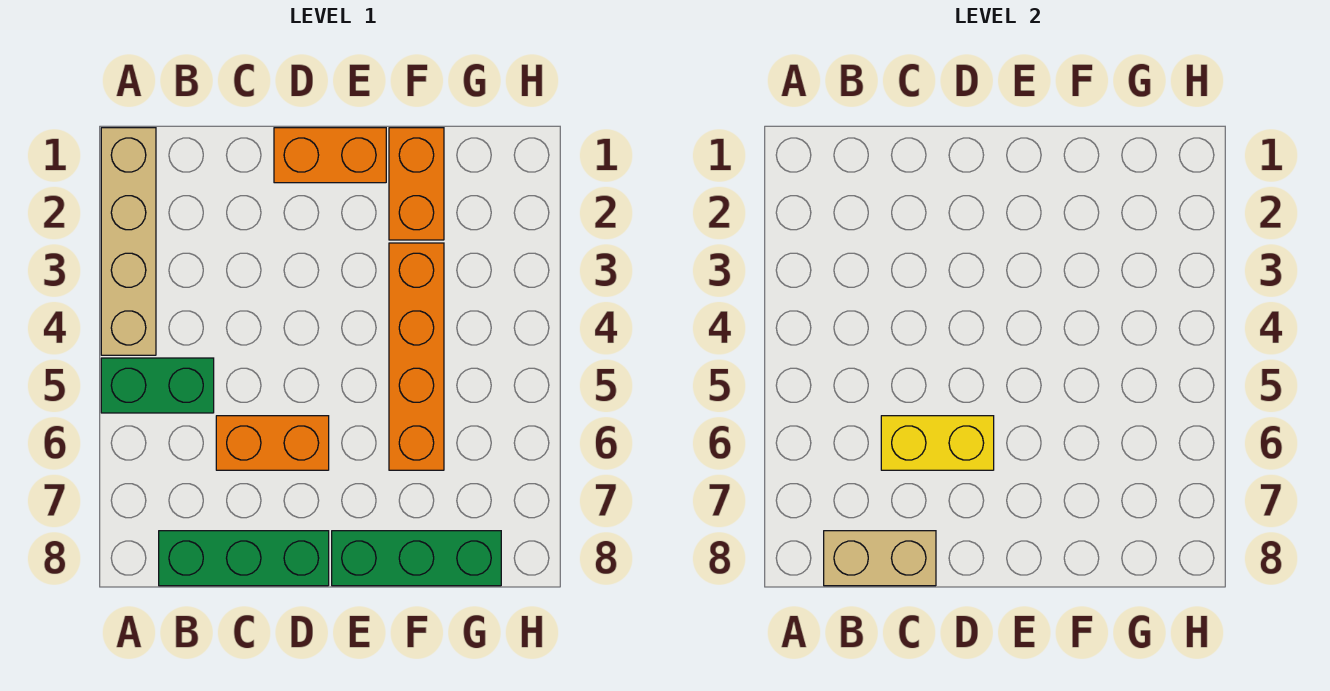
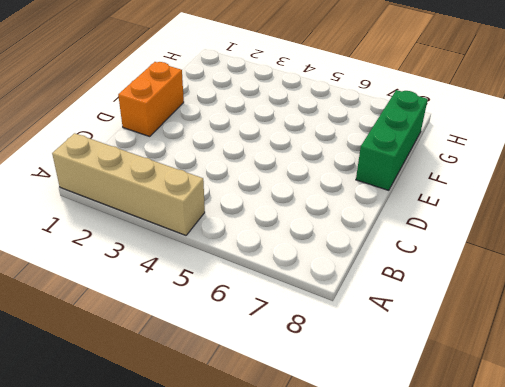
none -> green brick A5:B5 level 1
none -> green brick B8:D8 level 1

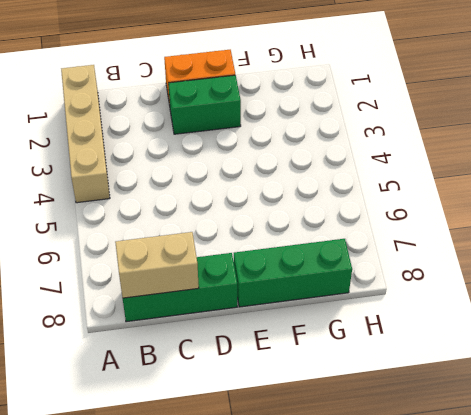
green brick D2:E2 level 1 -> green brick A5:B5 level 1
none -> orange brick C6:D6 level 1
none -> orange brick F1:F2 level 1

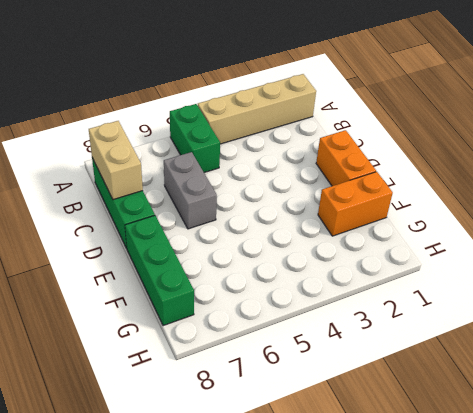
grey brick C6:D6 level 1 -> orange brick C6:D6 level 1
none -> orange brick F3:F6 level 1
none -> yellow brick C6:D6 level 2

